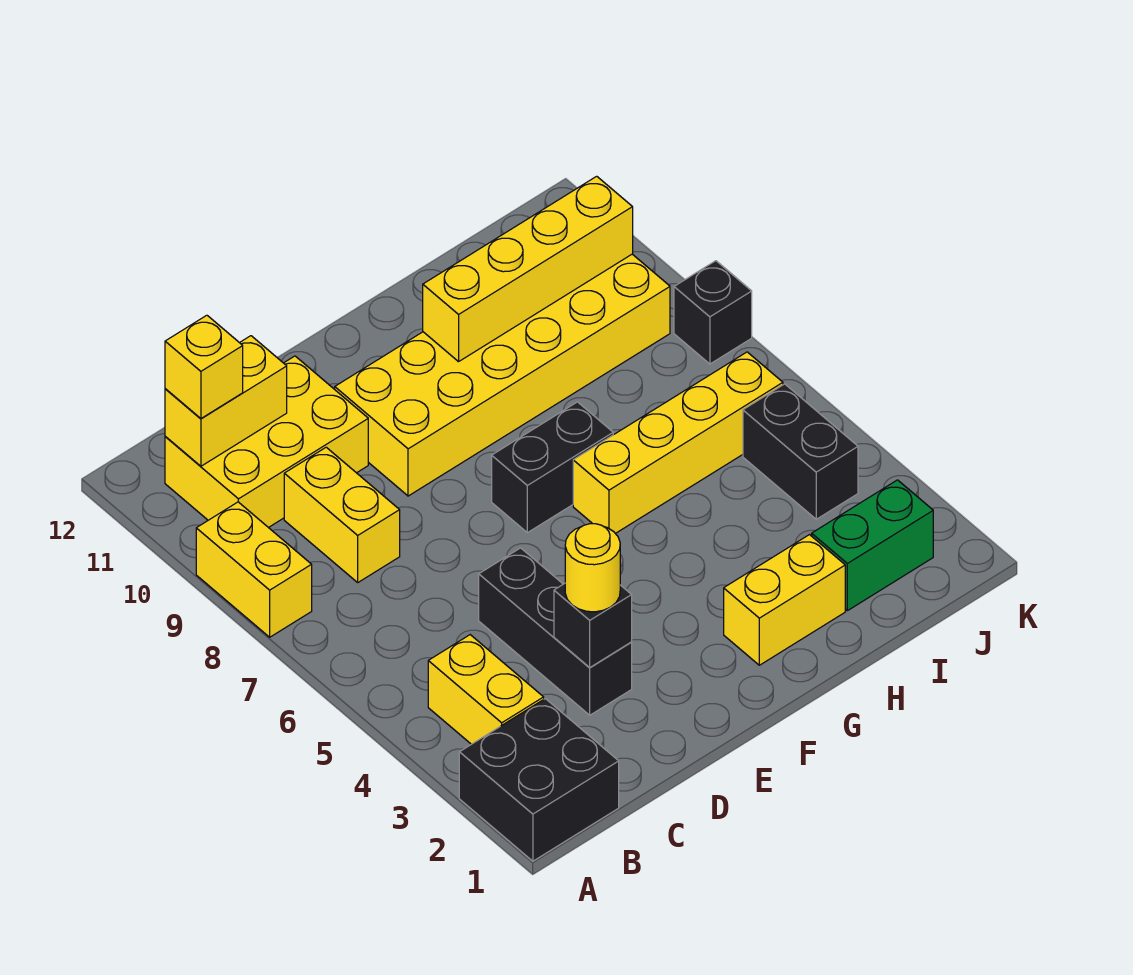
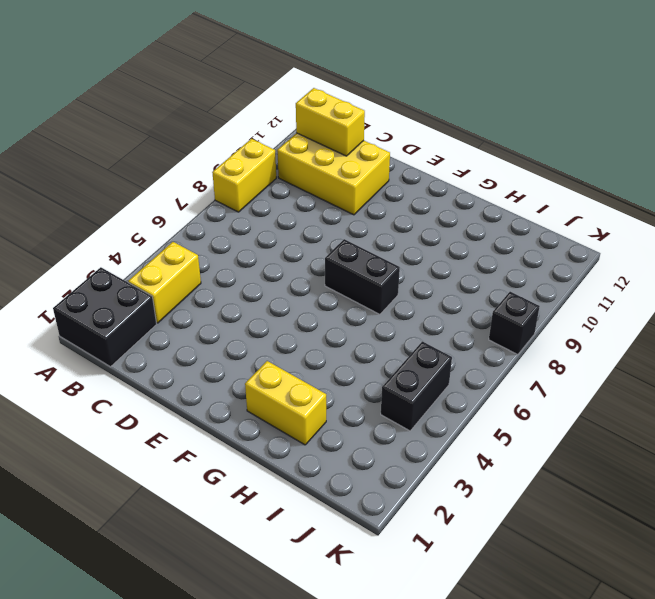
none -> yellow brick C8:C9 level 1
none -> black brick D3:D5 level 1
none -> yellow brick E9:J10 level 1

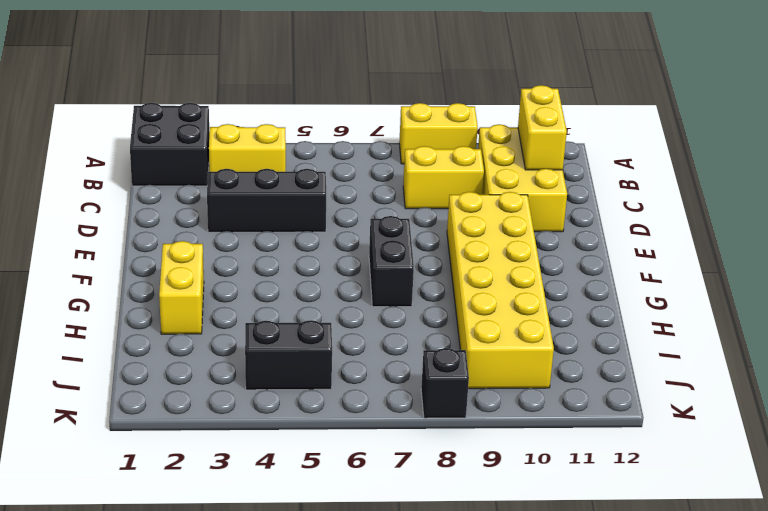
none -> yellow brick G6:J6 level 1
none -> green brick I2:J2 level 1
none -> black brick D3 level 2

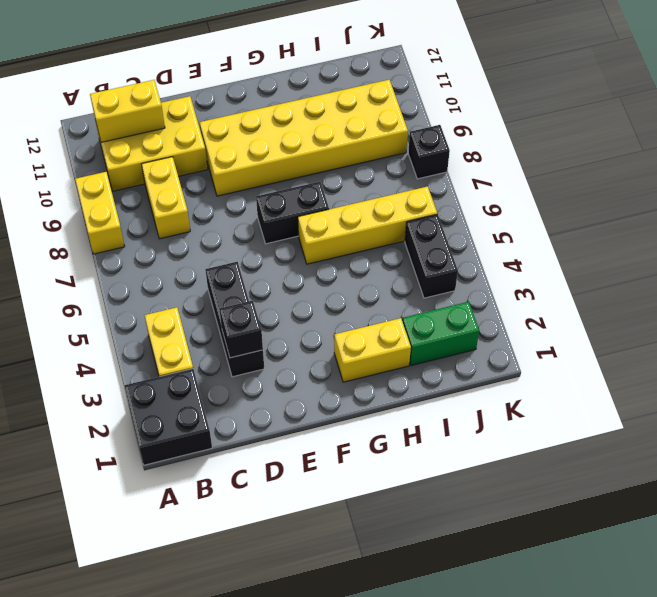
none -> yellow brick G10:J10 level 2
none -> yellow brick B11 level 3
none -> yellow round brick D3 level 3

